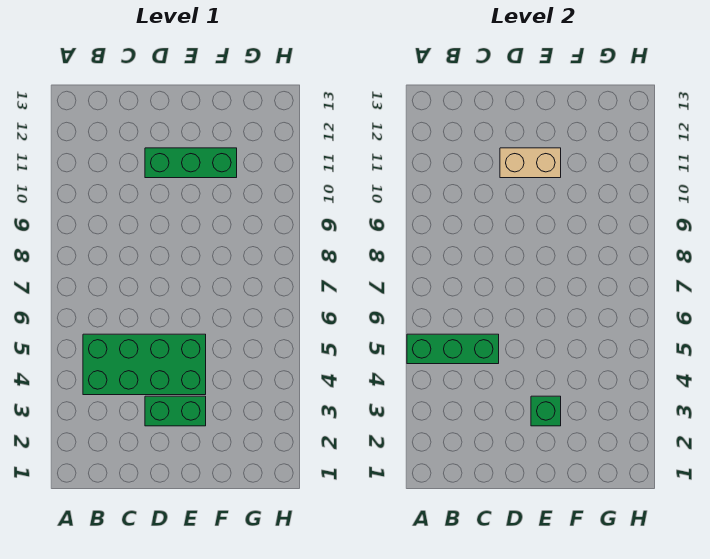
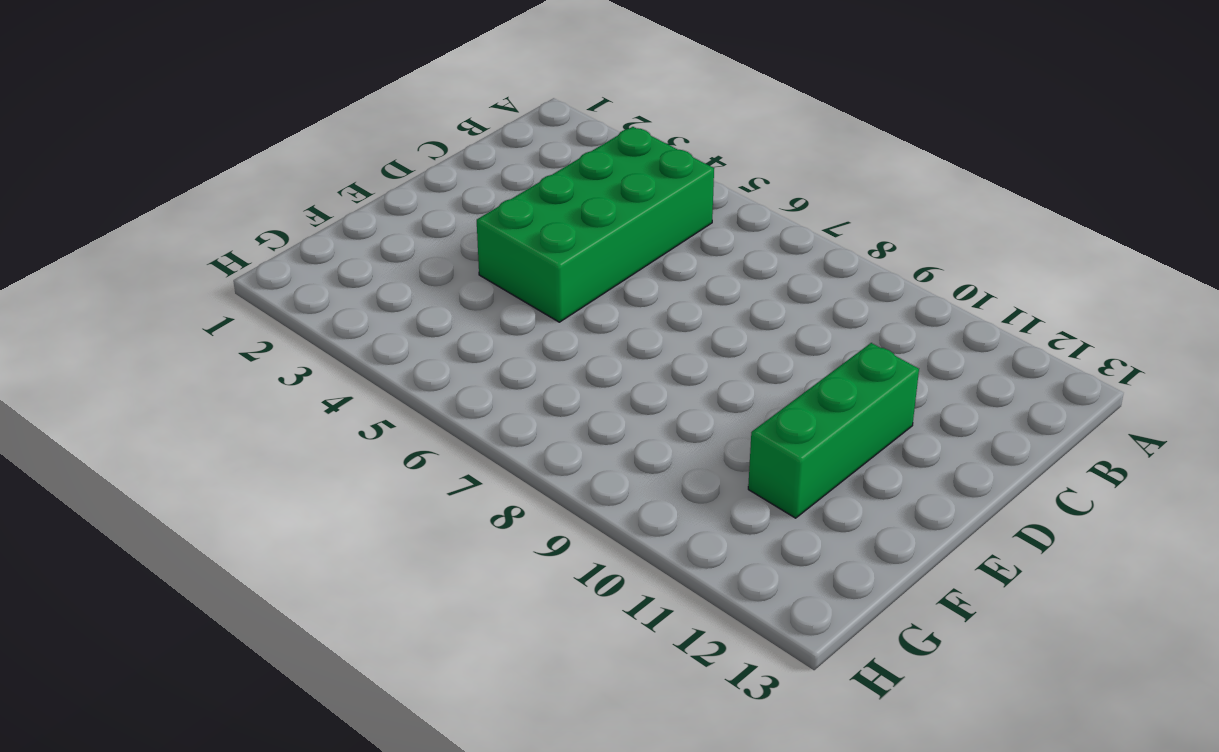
none -> green brick D3:E3 level 1
none -> green brick A5:C5 level 2

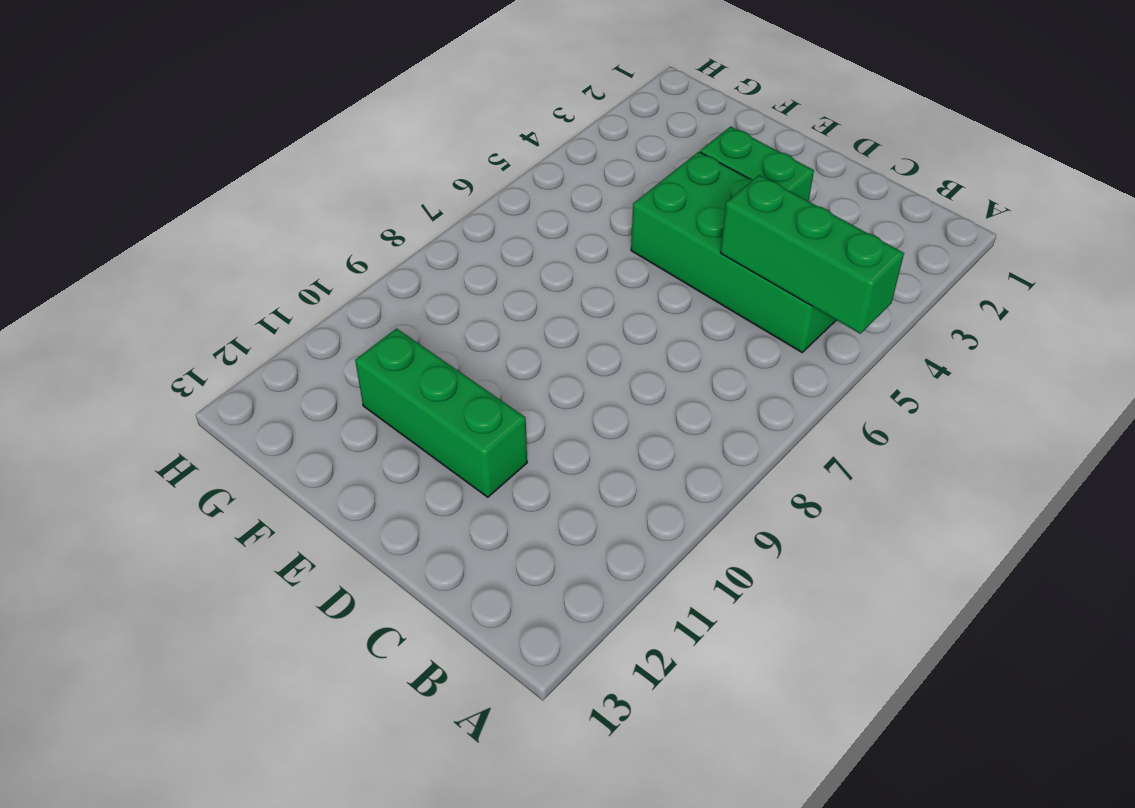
none -> tan brick D11:E11 level 2
none -> green brick E3 level 2

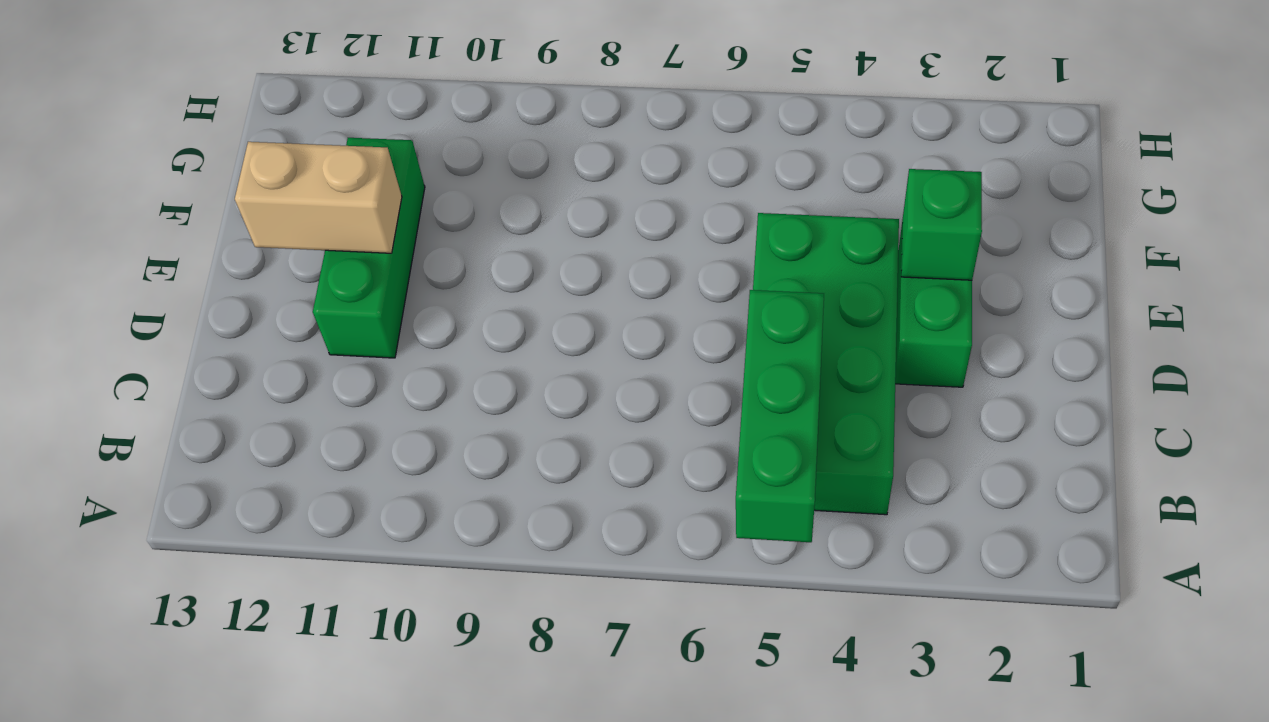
tan brick E11:E12 level 2 -> tan brick D11:E11 level 2

